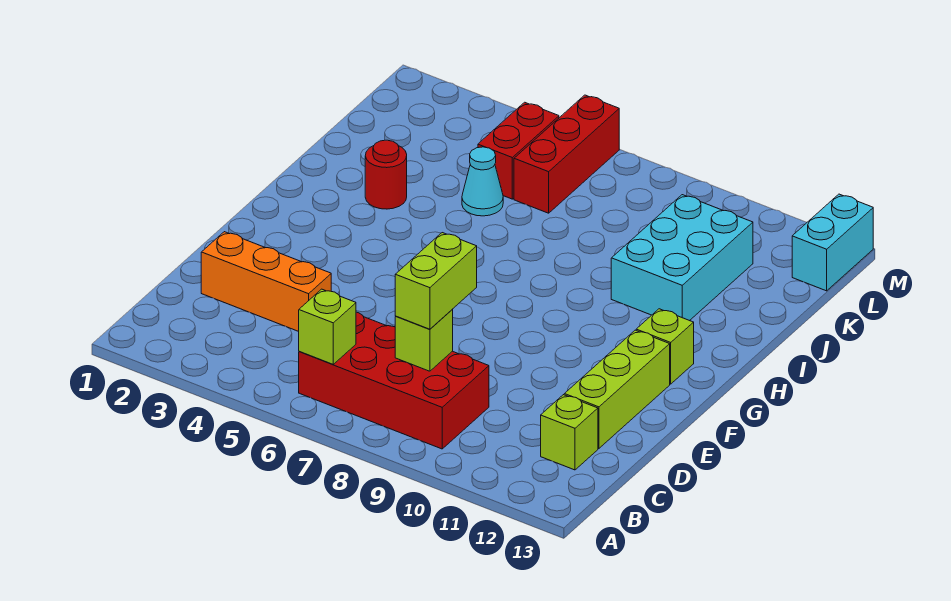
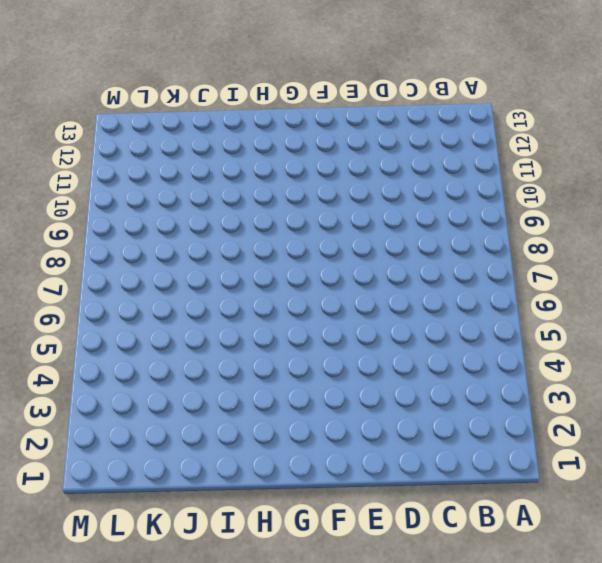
none -> red brick B6:C9 level 1
none -> lime brick C12 level 1
none -> orange brick D2:D4 level 1

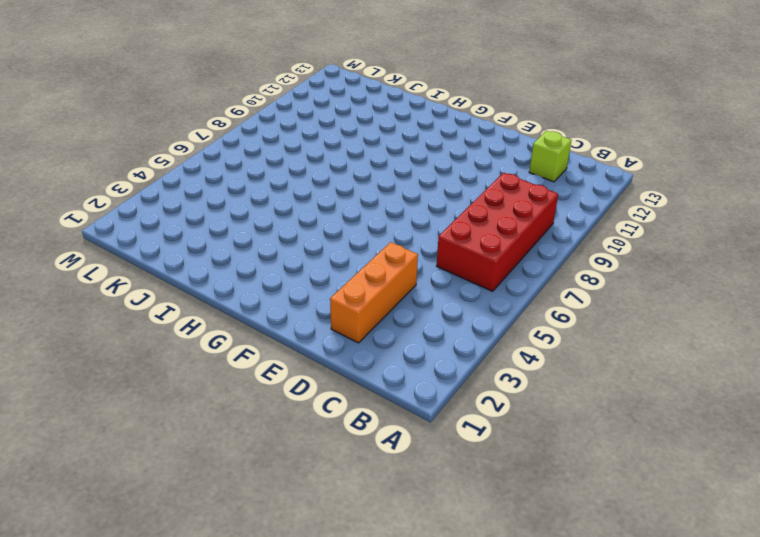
none -> lime brick D12:F12 level 1
none -> lime brick G12 level 1
none -> red round brick I3 level 1

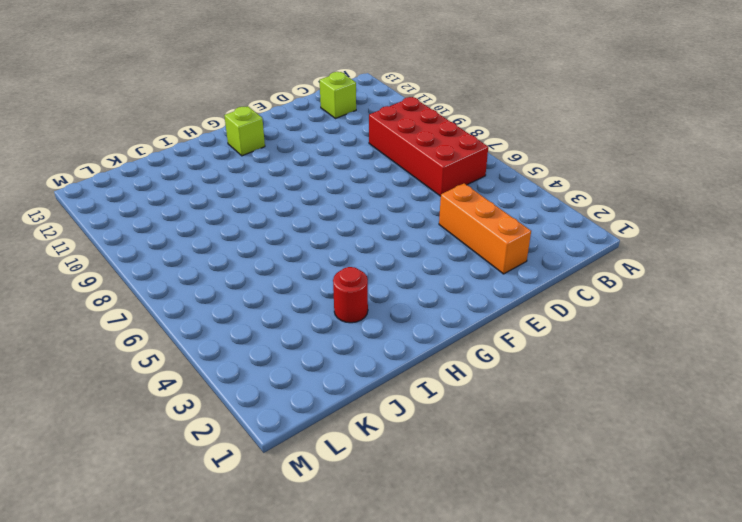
none -> lime brick D12:F12 level 1
none -> cyan brick I10:K11 level 1
none -> cyan cone J5 level 1

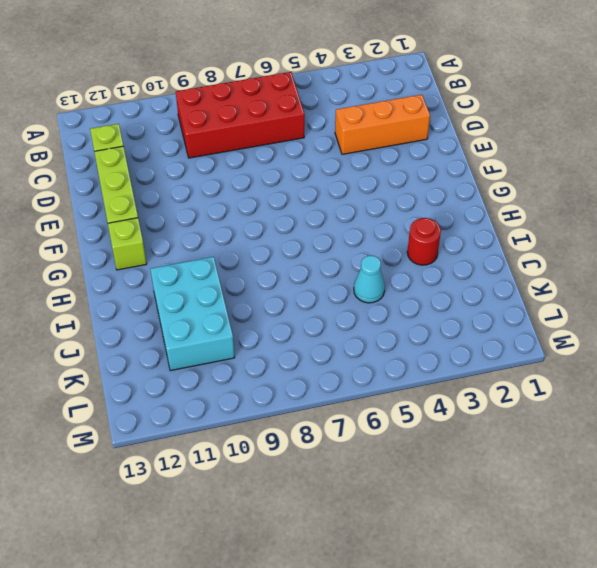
none -> red brick K5:L5 level 1
none -> red brick K6:M6 level 1
none -> cyan brick L13:M13 level 1

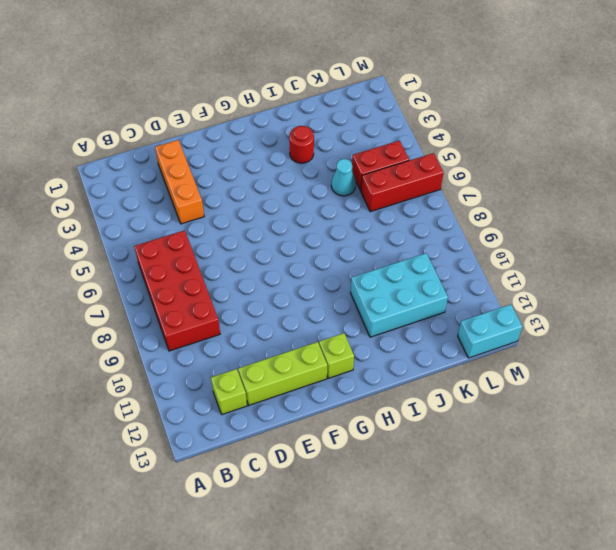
none -> lime brick B6 level 2
none -> lime brick C8 level 2
none -> lime brick C8:D8 level 3

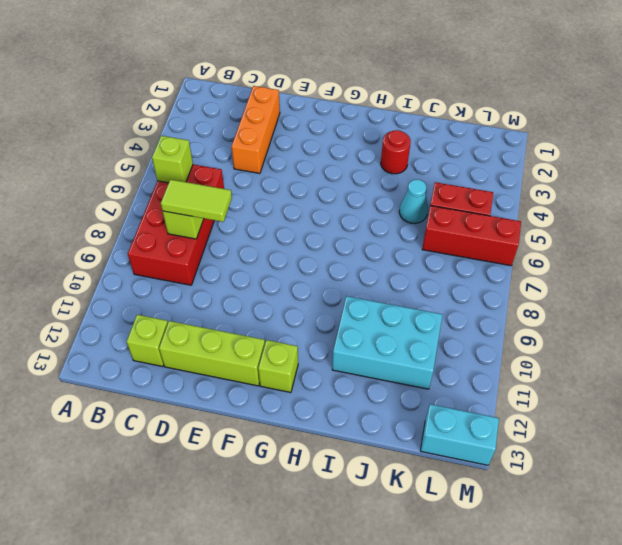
lime tile C8:D8 level 3 -> lime brick C8:D8 level 3

